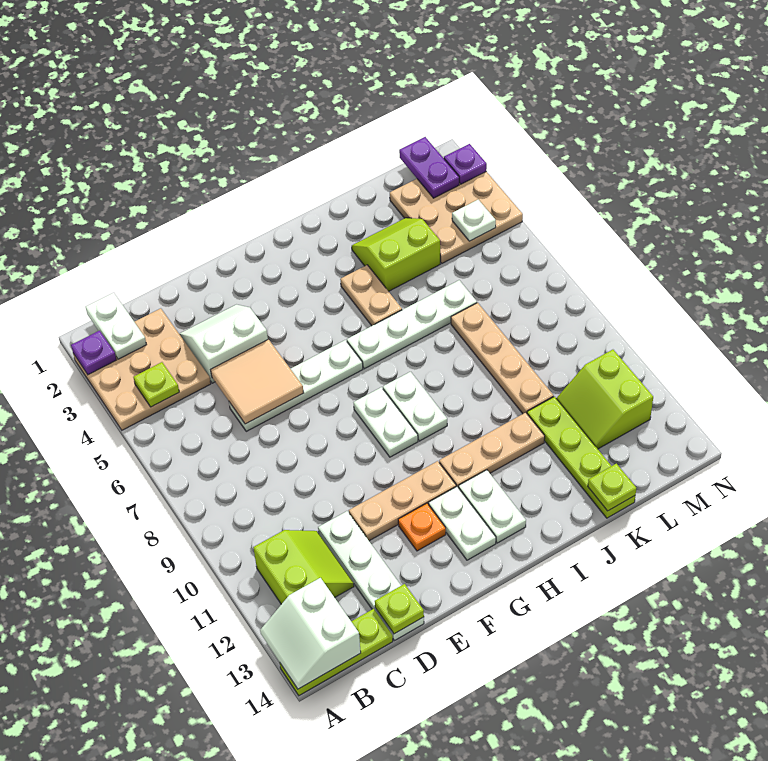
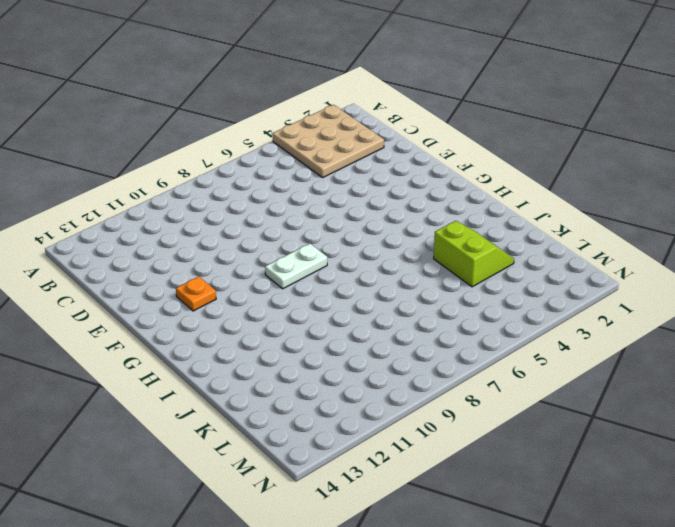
none -> lime plate A14:C14 level 1
none -> lime slope B11:C12 level 1 top B
none -> white slope D3:E4 level 1 top 4
none -> white plate D6:G6 level 1

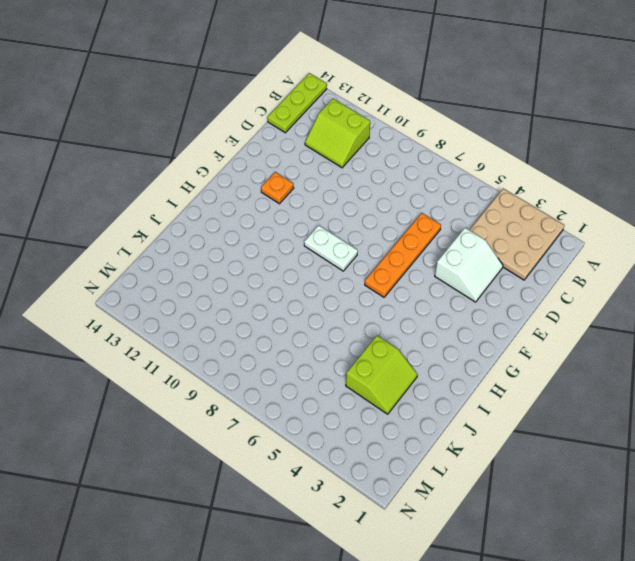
orange plate D6:G6 level 1 -> white plate D6:G6 level 1
none -> white plate D11:D14 level 1
none -> tan plate E11:G11 level 1
none -> white plate G12:G13 level 1
none -> white plate H6:K6 level 1

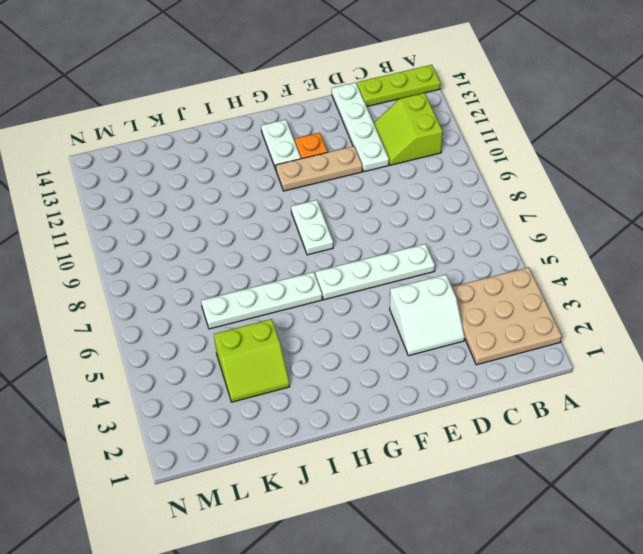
none -> white plate H8:H9 level 1
none -> tan plate H11:J11 level 1
none -> white plate H12:H13 level 1
none -> tan plate I4:I5 level 1

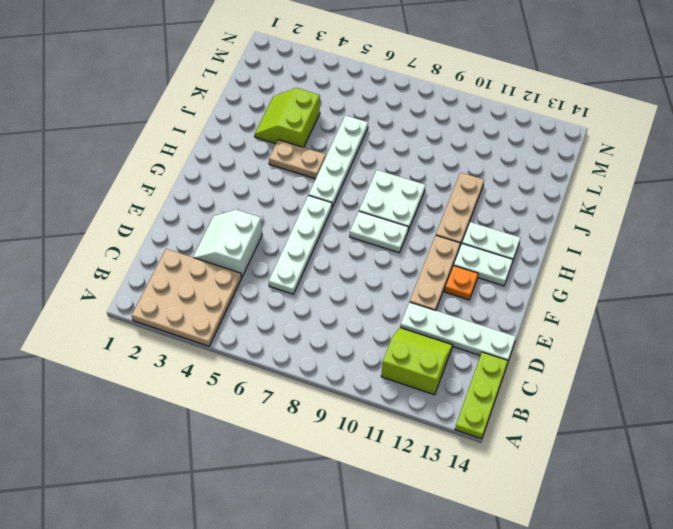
white plate H8:I9 level 1 -> white plate H8:H9 level 1
none -> tan plate K7:K10 level 1
none -> lime plate K11:K14 level 1
none -> tan plate L2:N4 level 1
none -> lime slope L11:M12 level 1 top M

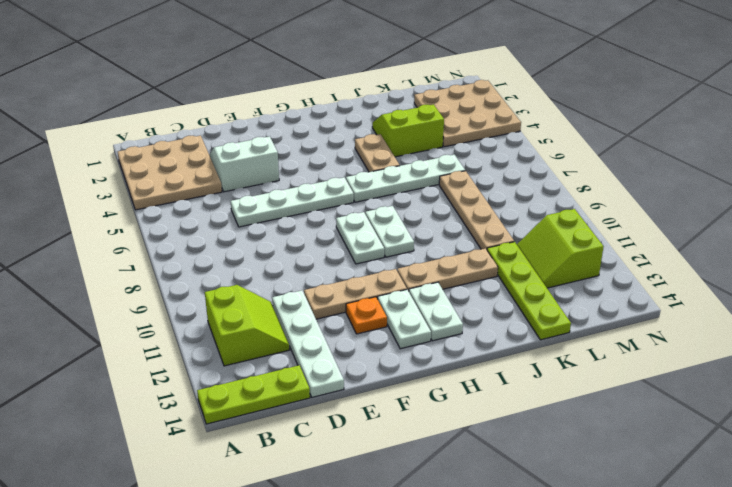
none -> purple plate A2 level 2
none -> white slope A13:B14 level 2 top B
none -> white plate B1:B2 level 2
none -> lime plate B4 level 2

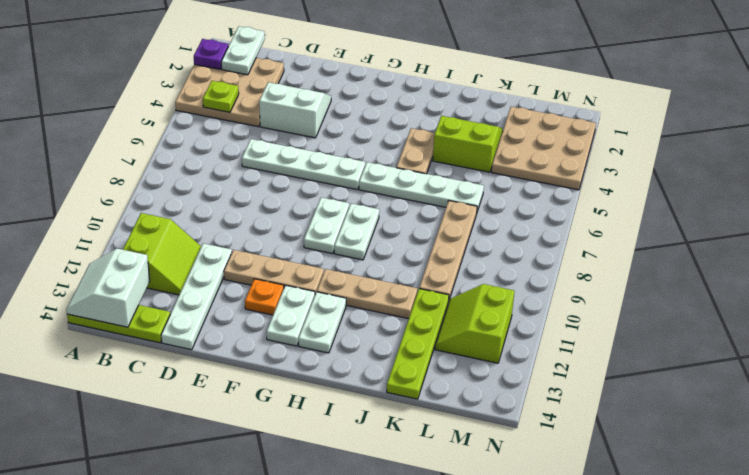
none -> tan tile D5:E6 level 2
none -> lime plate D14 level 2
none -> lime plate K14 level 2
none -> purple plate M1:M2 level 2

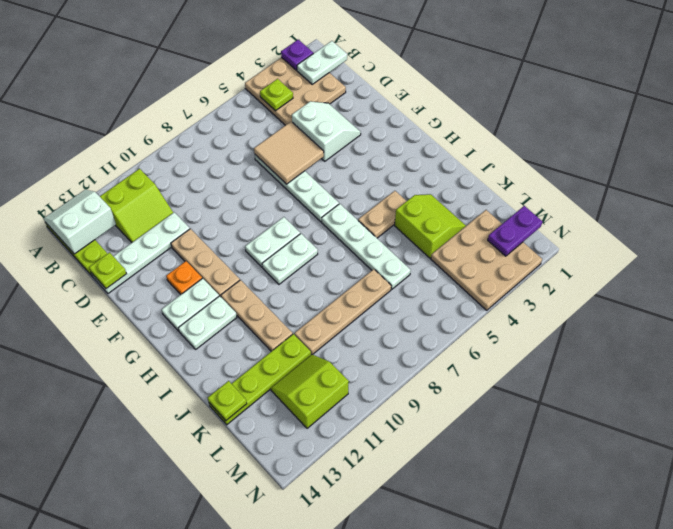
none -> white plate M4 level 2
none -> purple plate N2 level 2

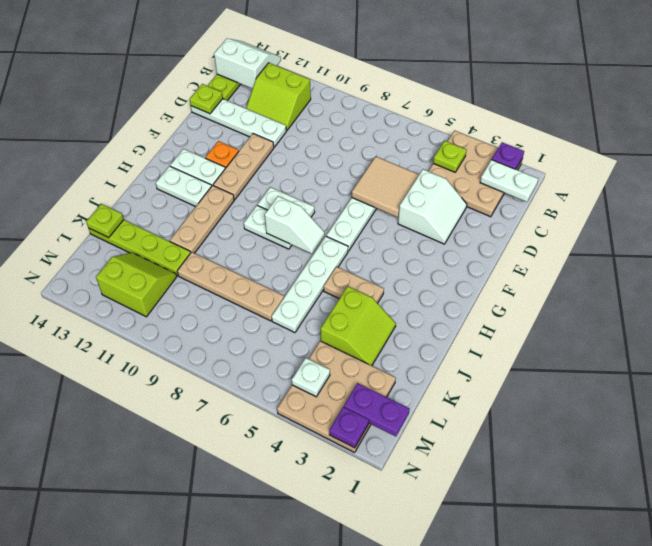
white slope H7:H8 level 2 top 8 -> none

